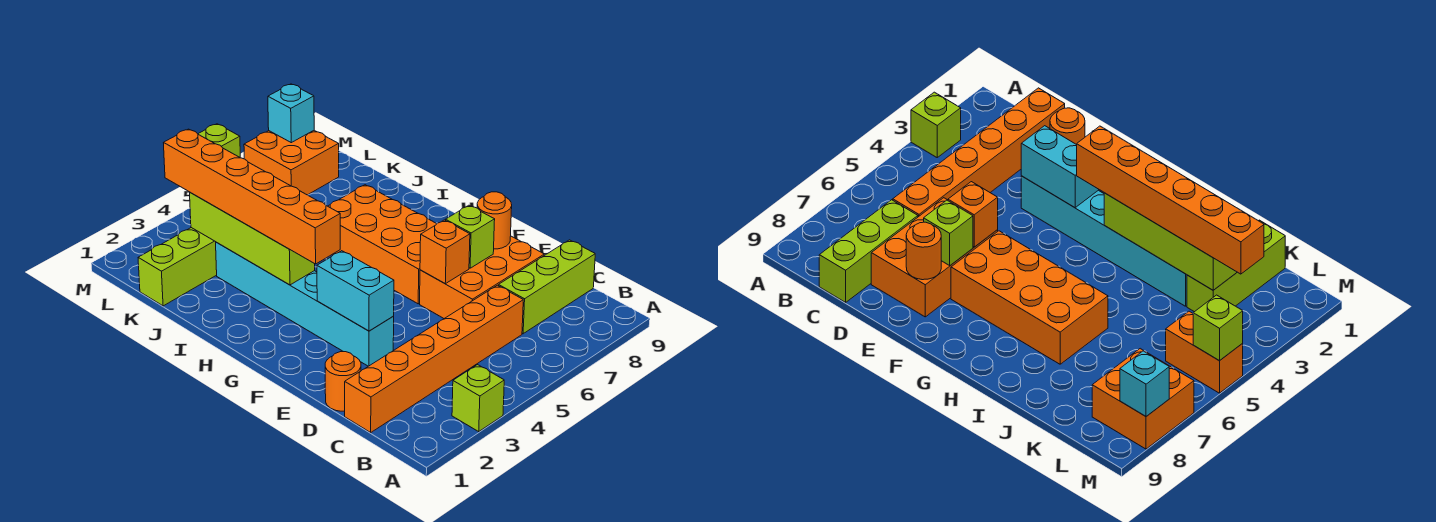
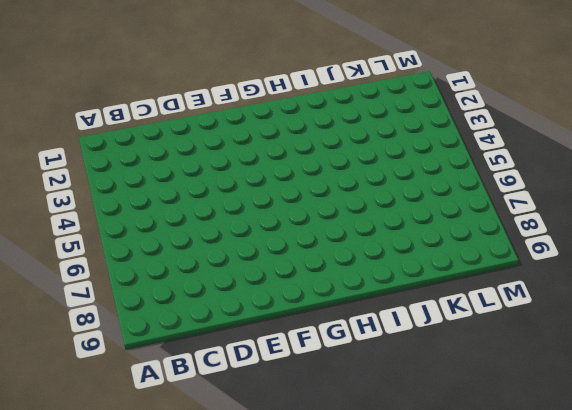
none -> lime brick A3 level 1
none -> orange brick C1:C6 level 1
none -> lime brick C7:C9 level 1

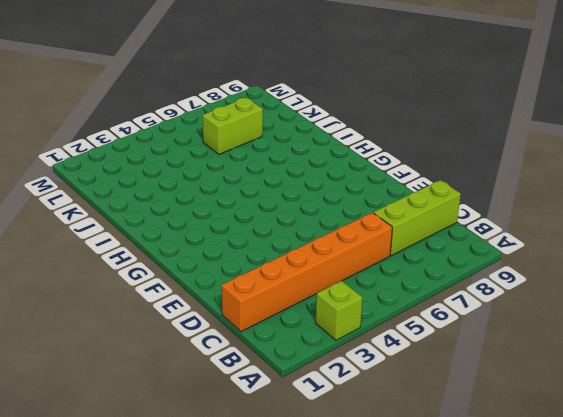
lime brick K6:K7 level 1 -> none
none -> orange round brick D1 level 1
none -> orange brick D6:E8 level 1
none -> cyan brick E3:J3 level 1

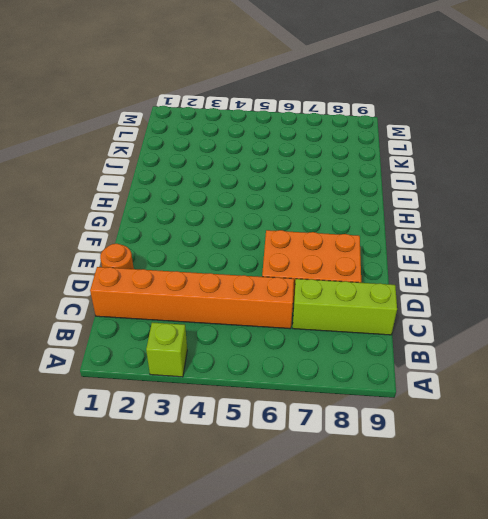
none -> cyan brick E3:J3 level 1
none -> orange brick F6:I7 level 1
none -> lime brick K1:K3 level 1

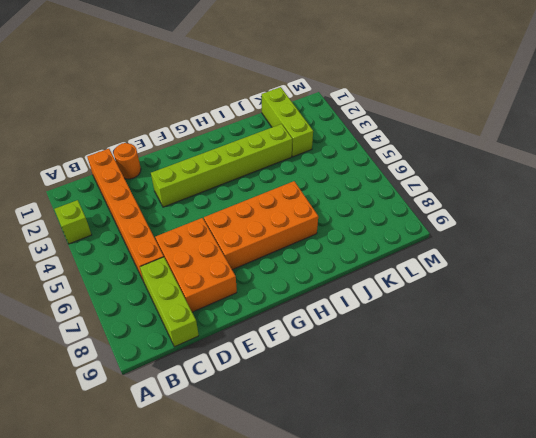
lime brick E3:J3 level 1 -> cyan brick E3:J3 level 1
none -> orange brick L5:M5 level 1
none -> orange brick L7:M8 level 1
none -> cyan brick E3:F3 level 2

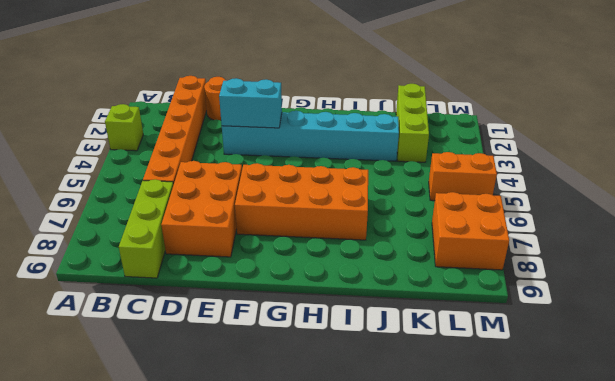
none -> orange brick E6 level 2
none -> lime brick E7 level 2
none -> orange round brick E8 level 2

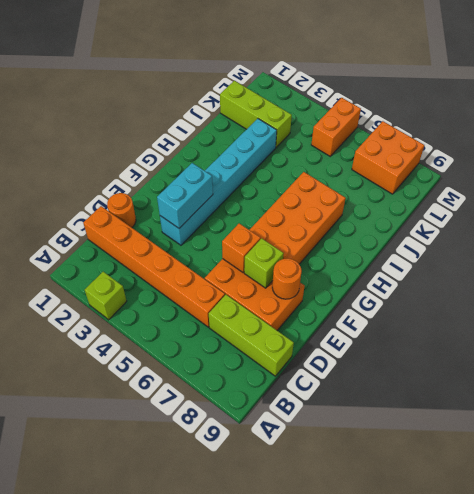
none -> lime brick H3:K3 level 2
none -> lime brick M5 level 2
none -> cyan brick M8 level 2

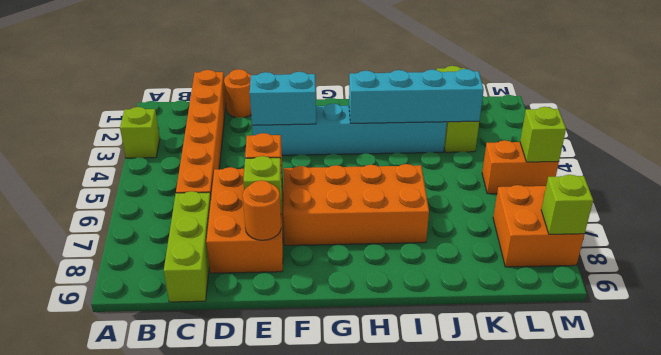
cyan brick H3:K3 level 2 -> lime brick H3:K3 level 2
lime brick M8 level 2 -> cyan brick M8 level 2
none -> orange brick G3:L3 level 3

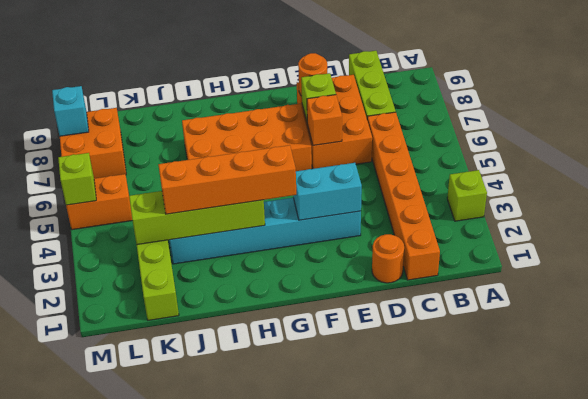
orange brick G3:J3 level 3 -> orange brick G3:L3 level 3

